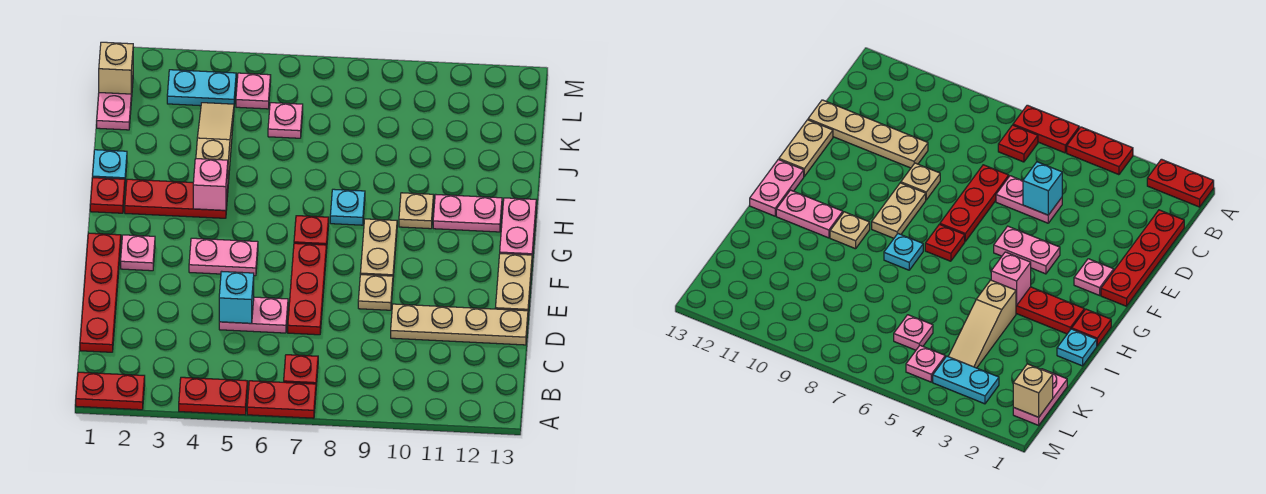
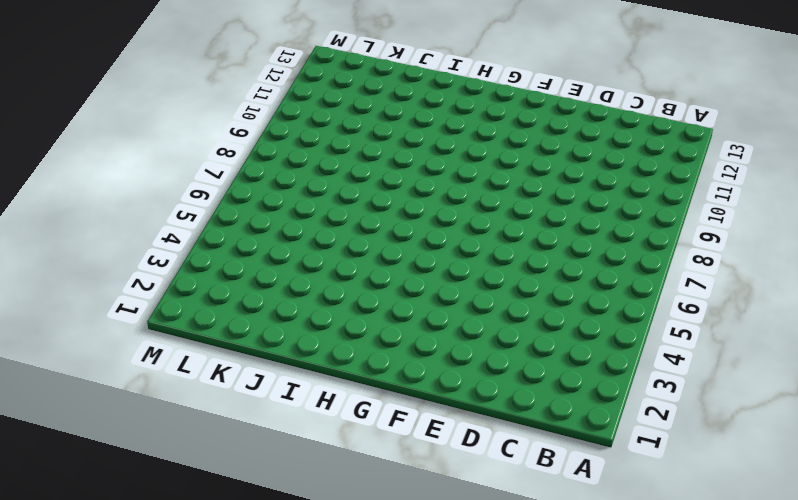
none -> red plate A1:A2 level 1
none -> red plate A4:A5 level 1
none -> red plate A6:A7 level 1

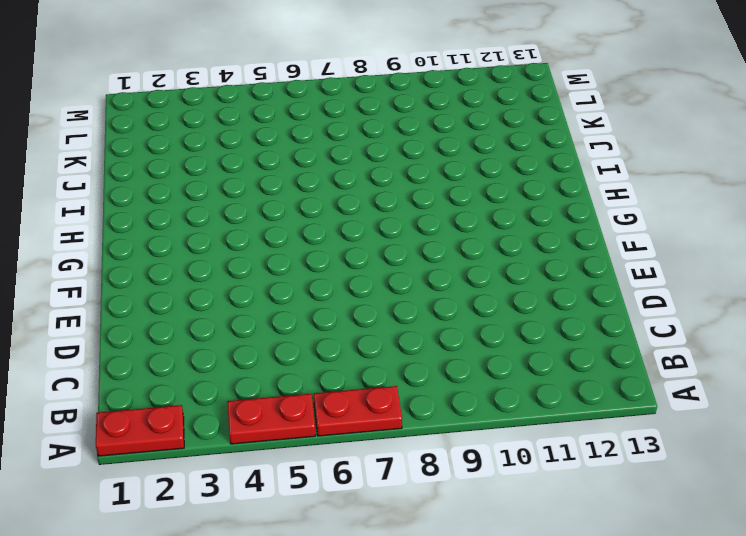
none -> red plate B7 level 1
none -> red plate C1:F1 level 1
none -> pink plate D5:D6 level 1

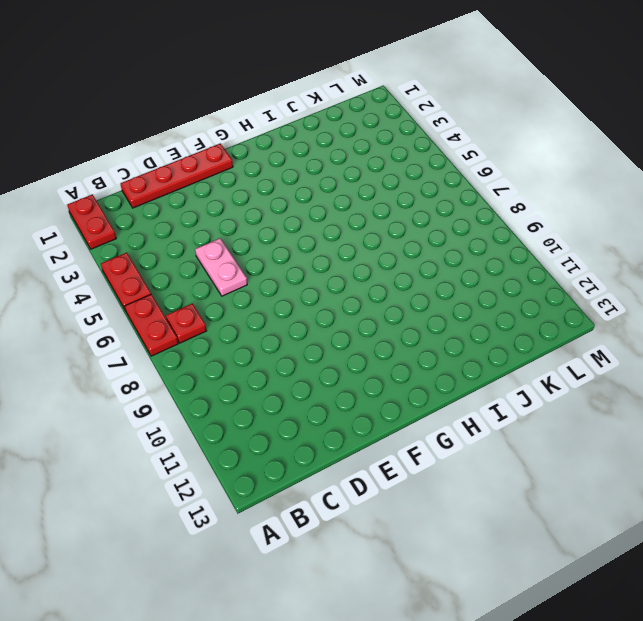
none -> red plate D7:F7 level 1
none -> tan plate D10:D13 level 1
none -> tan plate E9 level 1

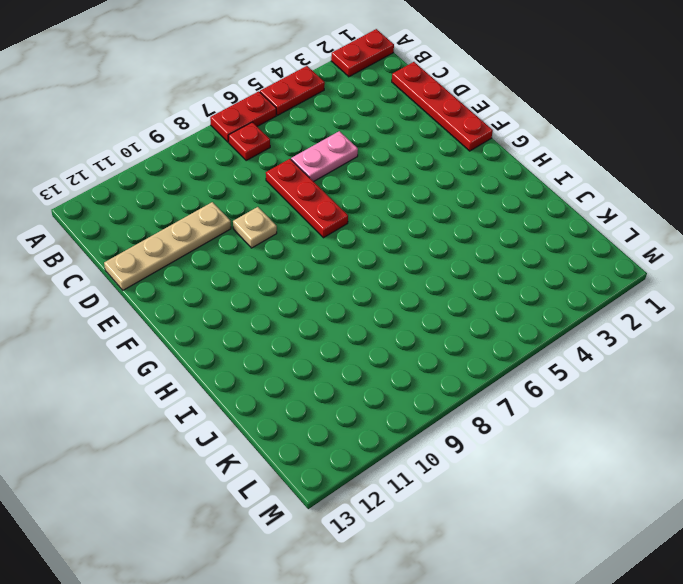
none -> tan plate E13:F13 level 1
none -> pink plate F2 level 1
none -> pink plate F4:F5 level 1

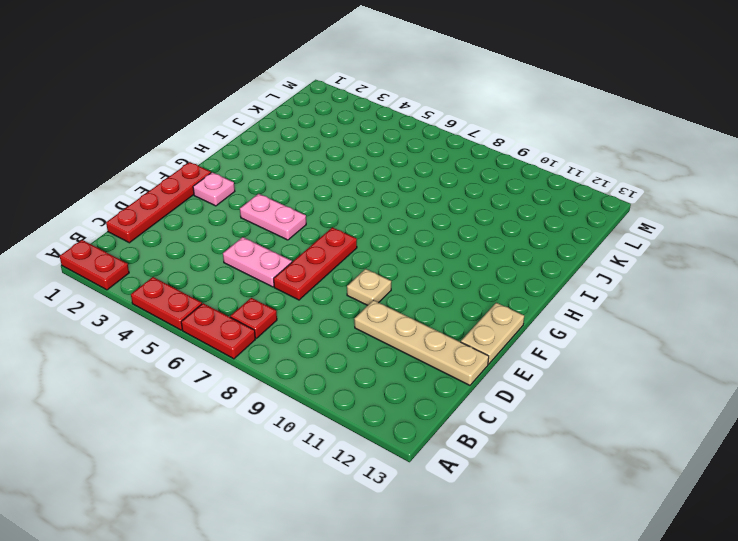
none -> tan plate F9:G9 level 1
none -> red plate G7 level 1
none -> pink plate G13:H13 level 1

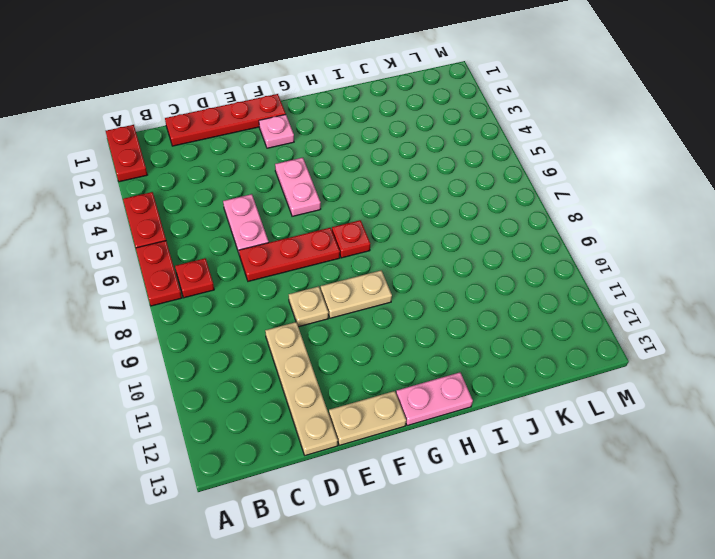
none -> red plate H1 level 1
none -> red plate H2:H4 level 1
none -> cyan plate H8 level 1

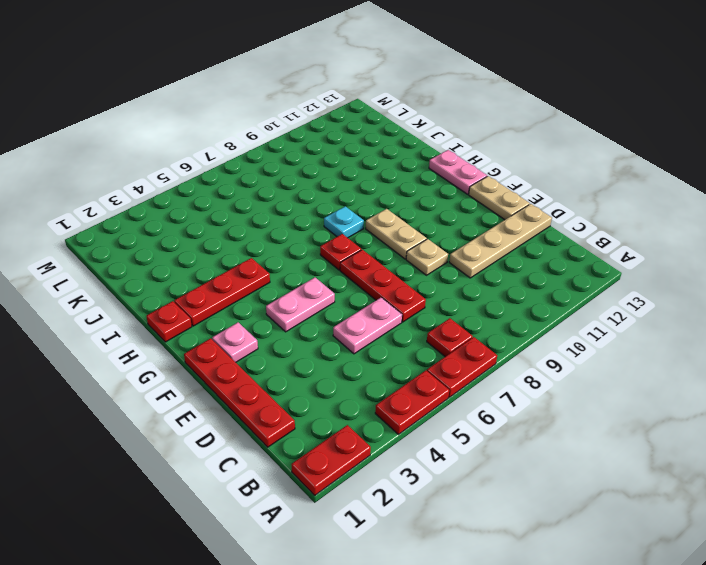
none -> tan plate H10 level 1
none -> pink plate H11:H12 level 1
none -> cyan plate I1 level 1

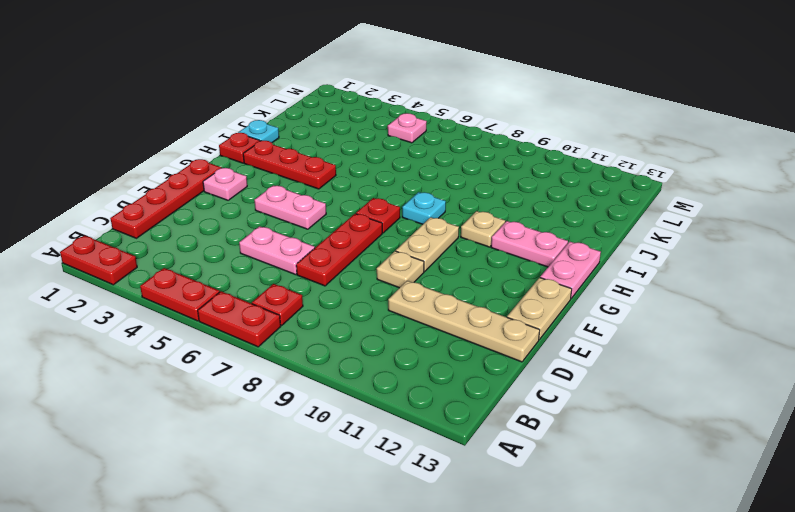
none -> tan slope I4:K4 level 1 top I
none -> pink plate K1:L1 level 1
none -> pink plate K6 level 1

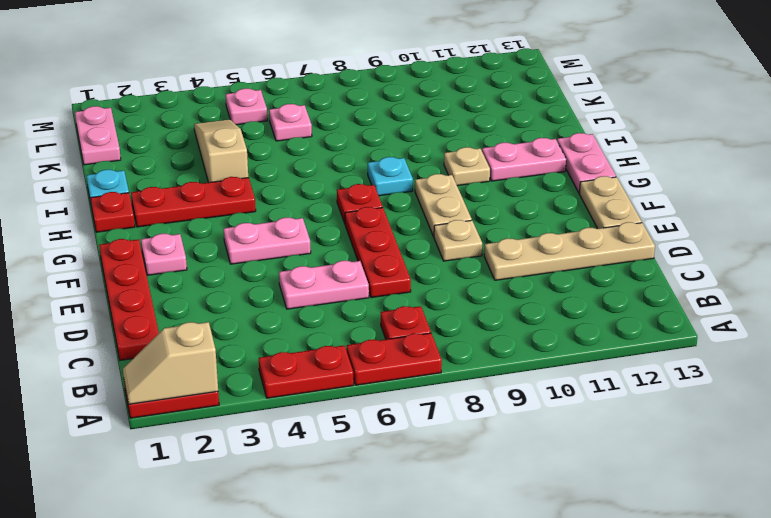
tan slope A1:A2 level 2 top 2 -> none
none -> cyan plate L3:L4 level 1
none -> cyan brick D5 level 2
none -> pink brick H4 level 2

